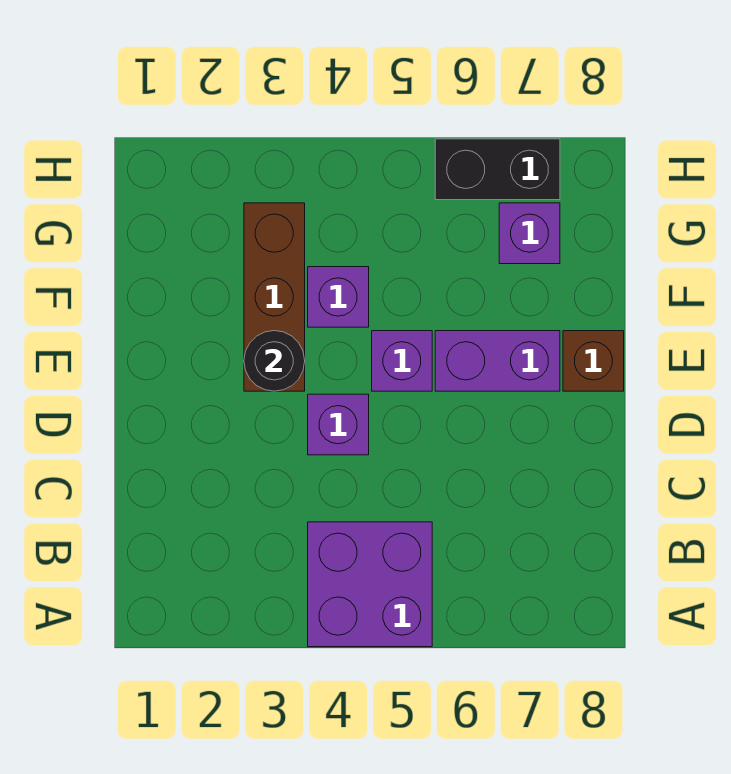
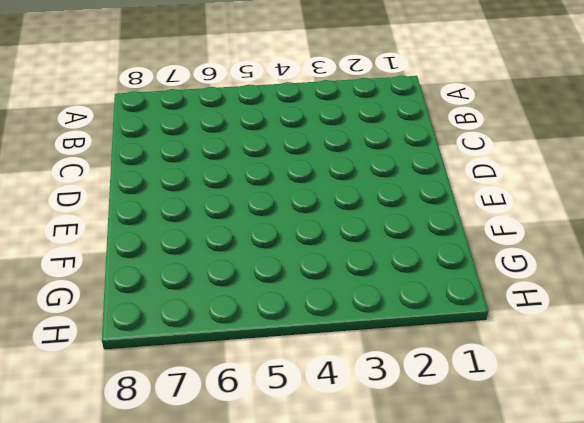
none -> purple brick A4:B5 level 1
none -> purple brick D4 level 1

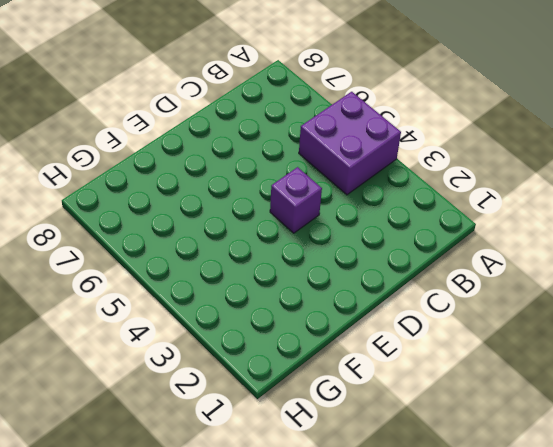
none -> brown brick E3:G3 level 1
none -> purple brick E5 level 1

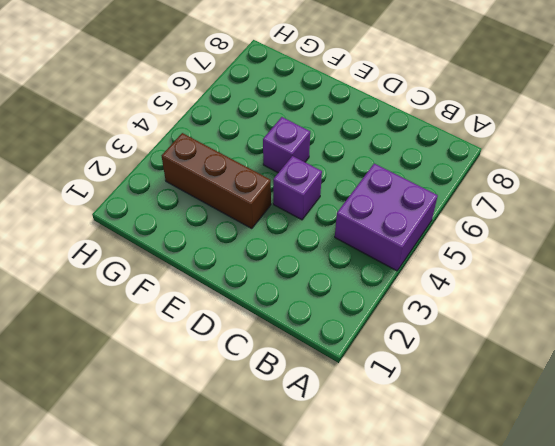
none -> purple brick E6:E7 level 1
none -> brown brick E8 level 1

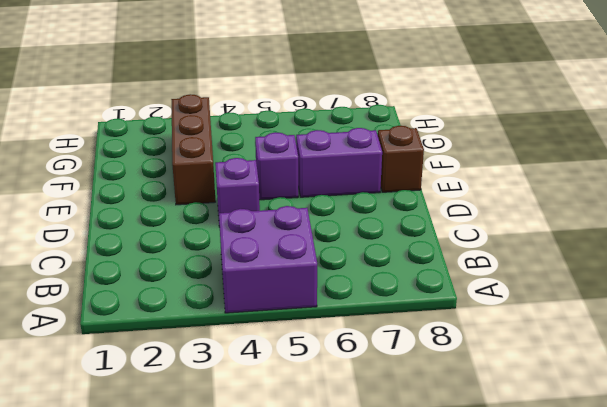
none -> purple brick F4 level 1
none -> purple brick G7 level 1

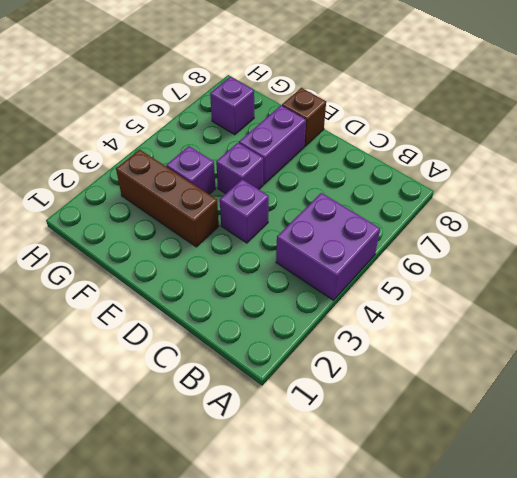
none -> black brick H6:H7 level 1
none -> black round brick E3 level 2

